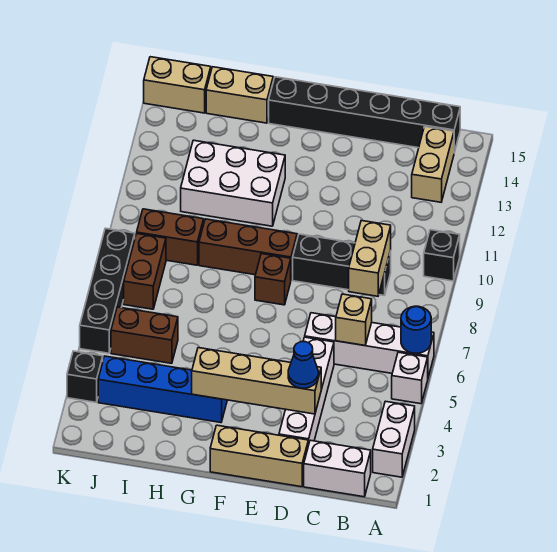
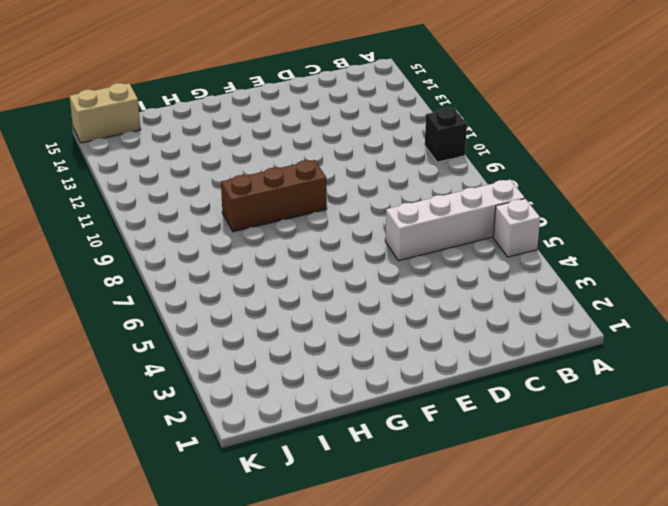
none -> white brick A2:A3 level 1
none -> white brick B1:C1 level 1
none -> tan brick B13:B14 level 1

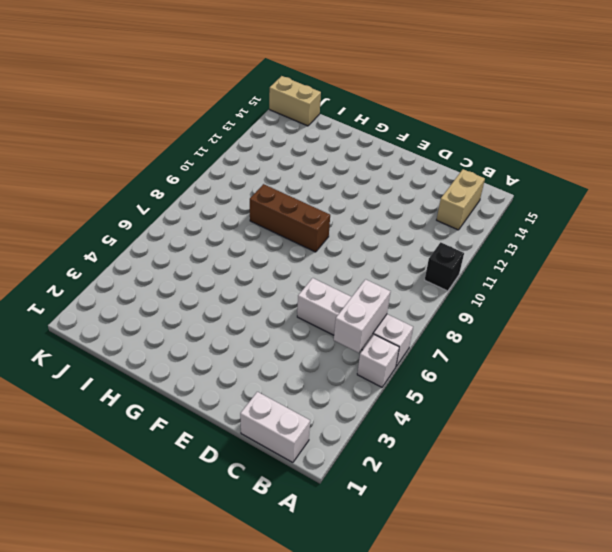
white brick B5:B6 level 2 -> white brick A2:A3 level 1
none -> black brick B15:G15 level 1
none -> black brick C9:E9 level 1
none -> tan brick D1:F1 level 1

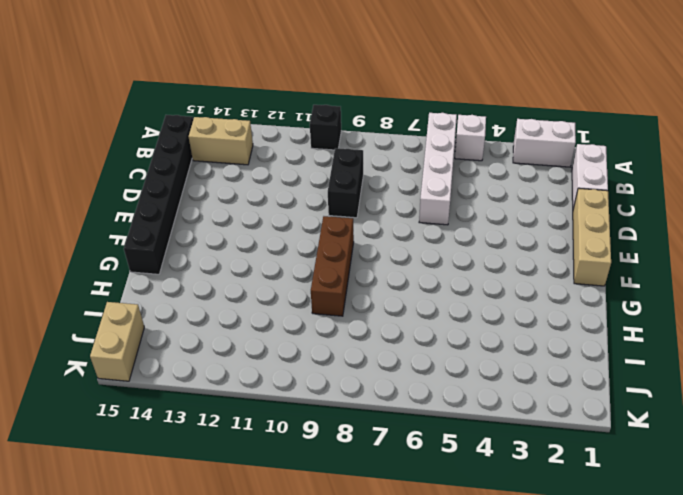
black brick C9:D9 level 1 -> black brick C9:E9 level 1
none -> white brick D2:D5 level 1
none -> brown brick F8 level 1
none -> blue brick G3:J3 level 1

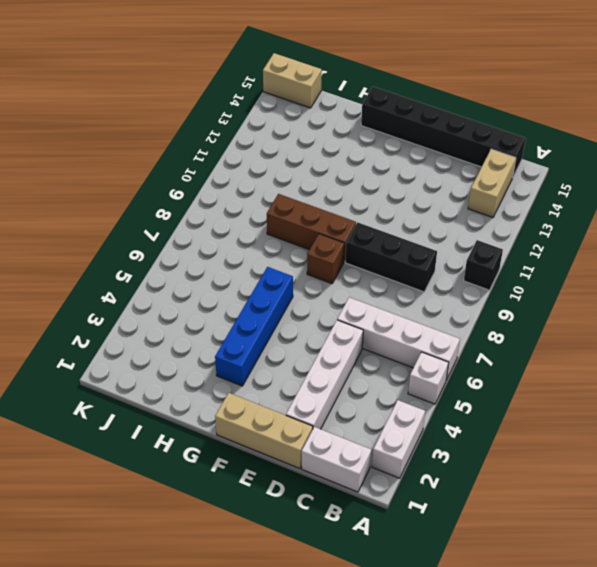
blue brick G3:G6 level 1 -> blue brick G3:J3 level 1
none -> white brick G11:I12 level 1
none -> tan brick H15:I15 level 1
none -> brown brick I5:J5 level 1

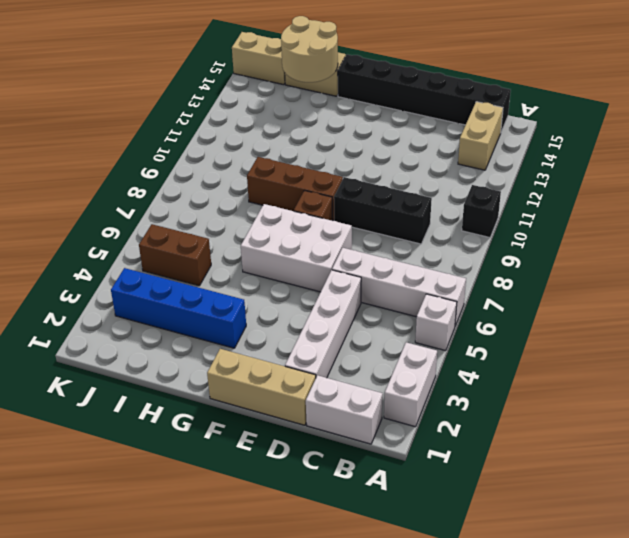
white brick E6:G7 level 1 -> white brick G11:I12 level 1
tan round brick H14:I15 level 2 -> none
none -> brown brick I9:J9 level 1
none -> brown brick J7:J8 level 1
none -> black brick K3 level 1

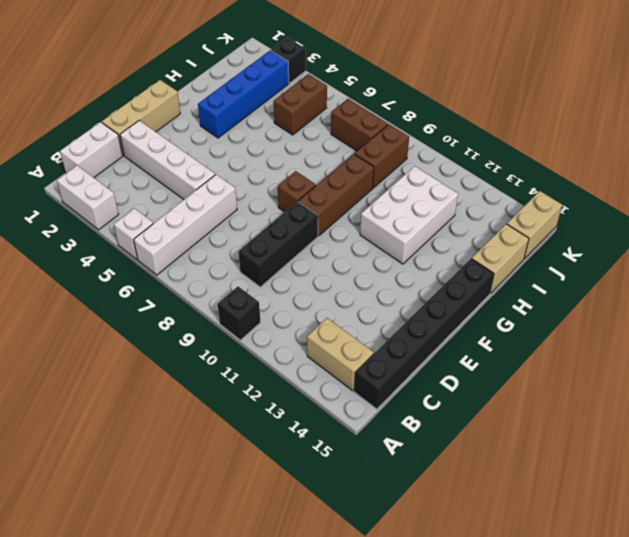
none -> black brick K5:K8 level 1
none -> blue round brick A6 level 2
none -> tan brick C6 level 2

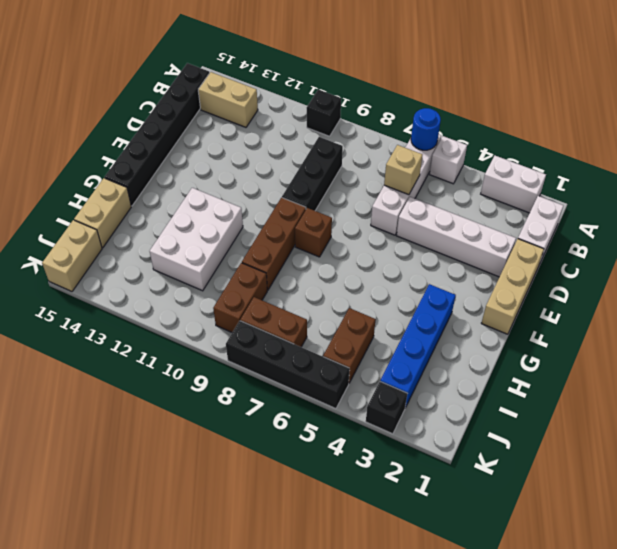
none -> tan brick C8:C9 level 2
none -> tan brick D3:G3 level 2
none -> blue cone D3 level 3

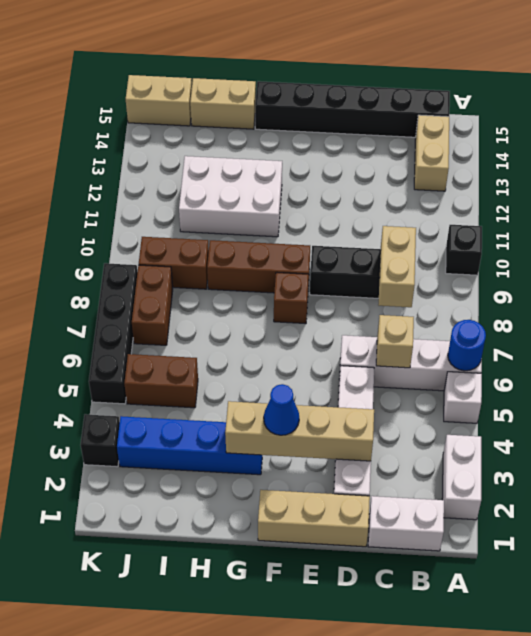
blue cone F3 level 3 -> blue cone D3 level 3

